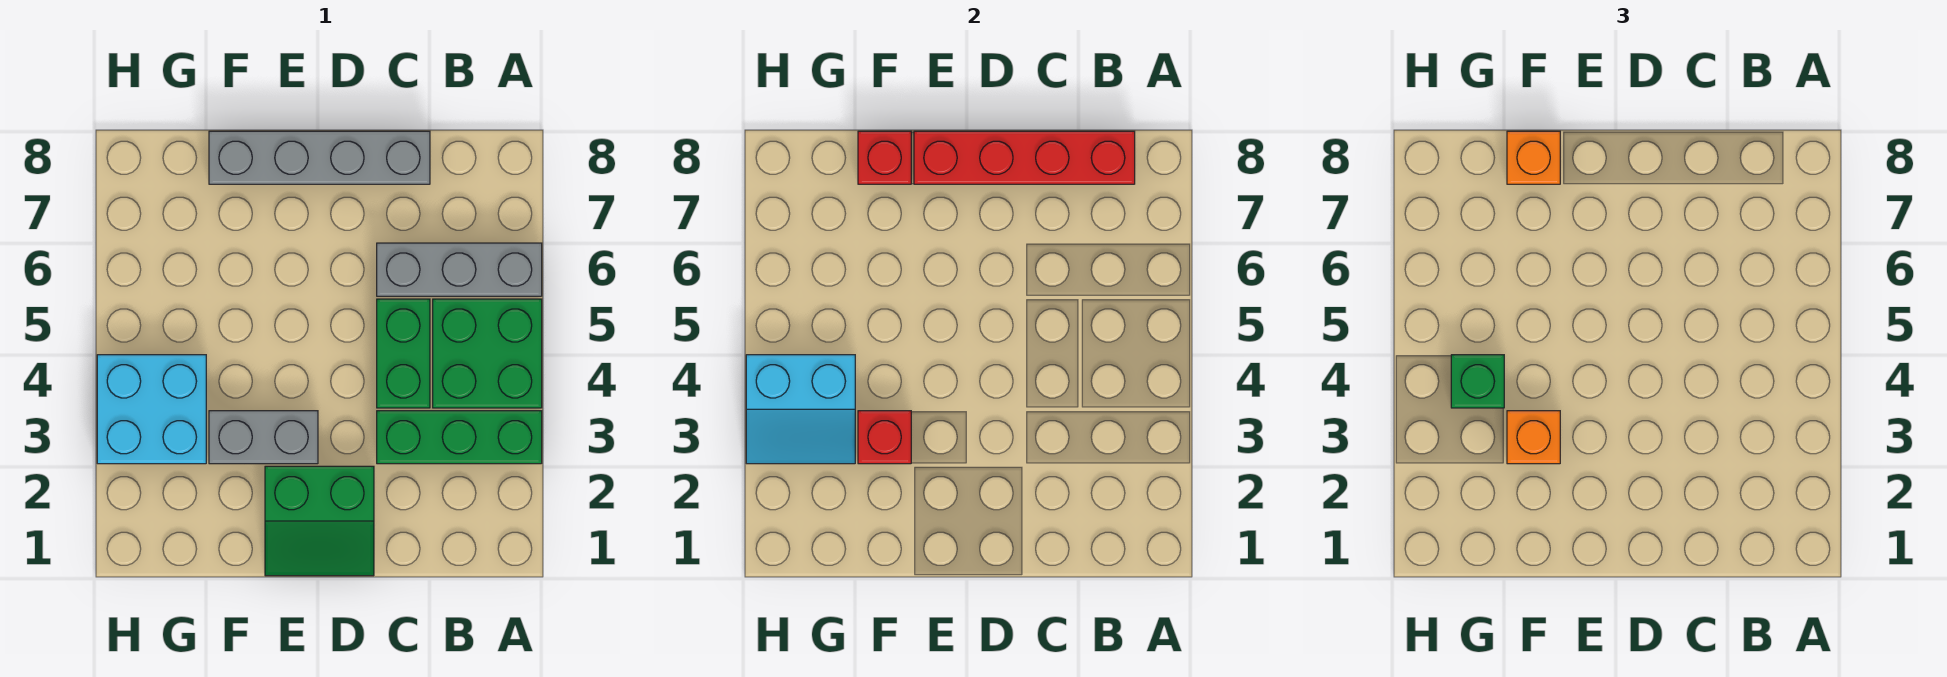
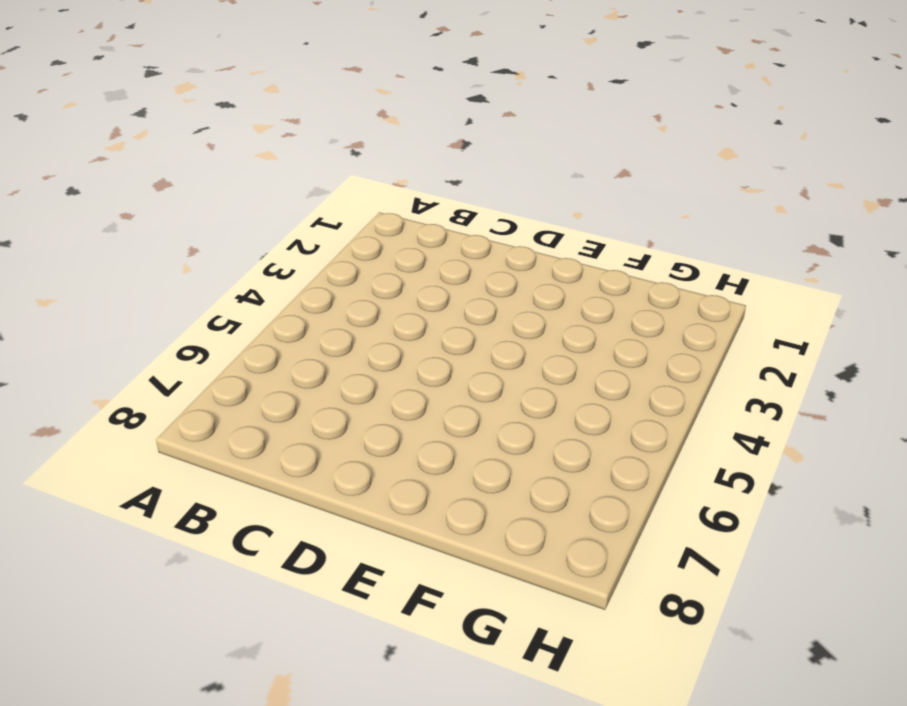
none -> green brick A3:C3 level 1
none -> green brick A4:B5 level 1
none -> grey brick A6:C6 level 1

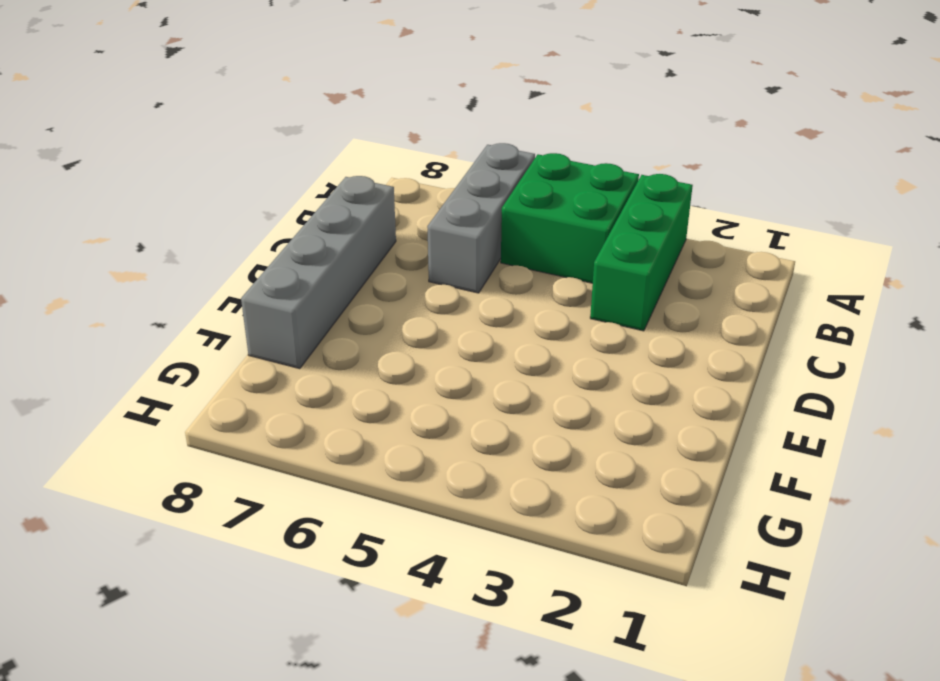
none -> green brick C4:C5 level 1
none -> green slope D1:E2 level 1 top 2
none -> grey brick E3:F3 level 1

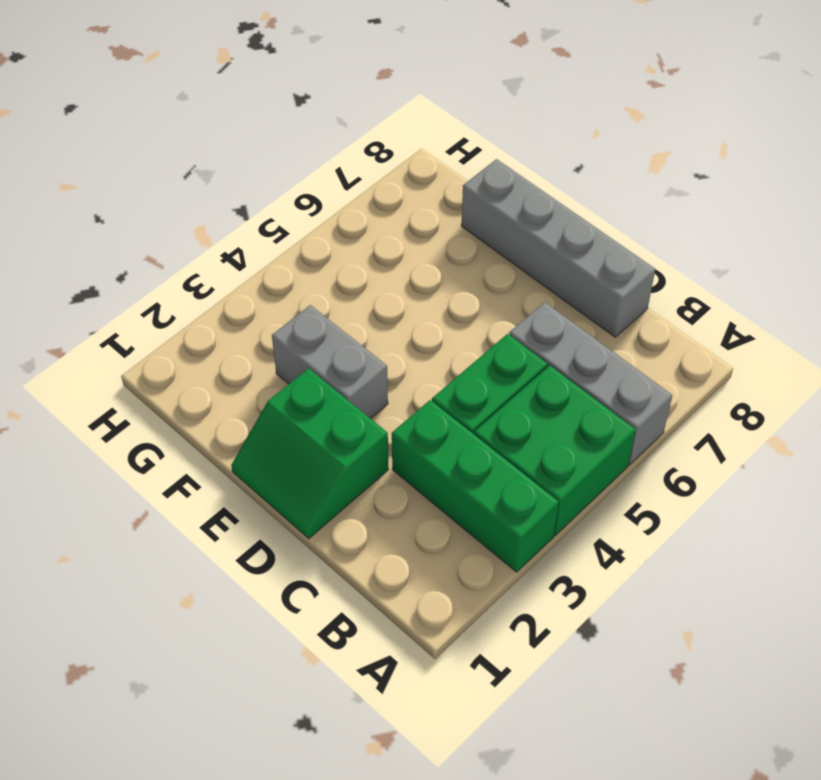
none -> cyan brick G3:H4 level 1
none -> red brick B8:E8 level 2
none -> red brick F3 level 2

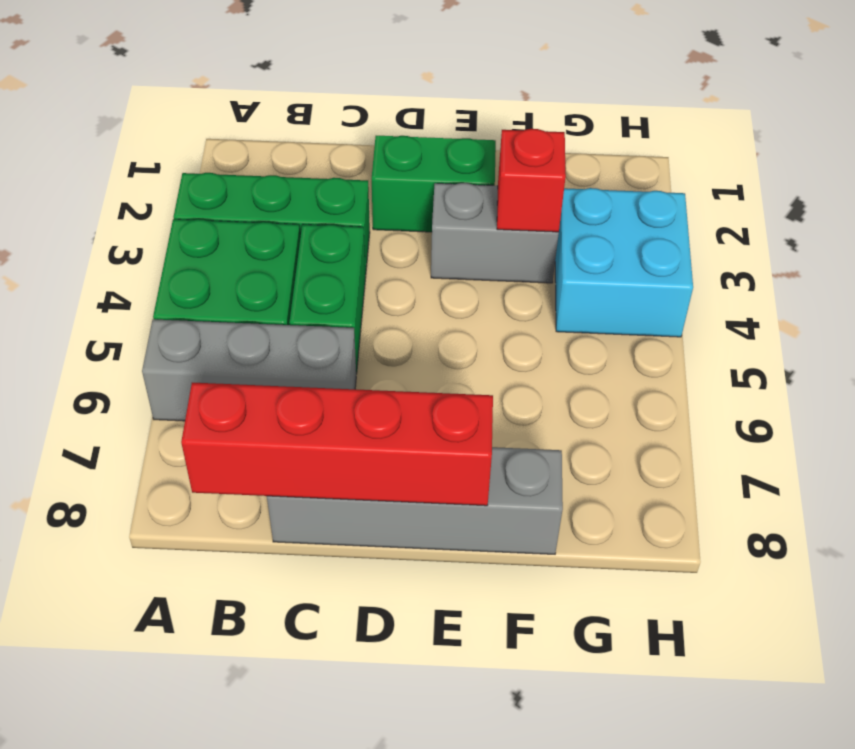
none -> red brick F8 level 2
none -> cyan slope G3:H4 level 2 top 4
none -> orange brick F3 level 3

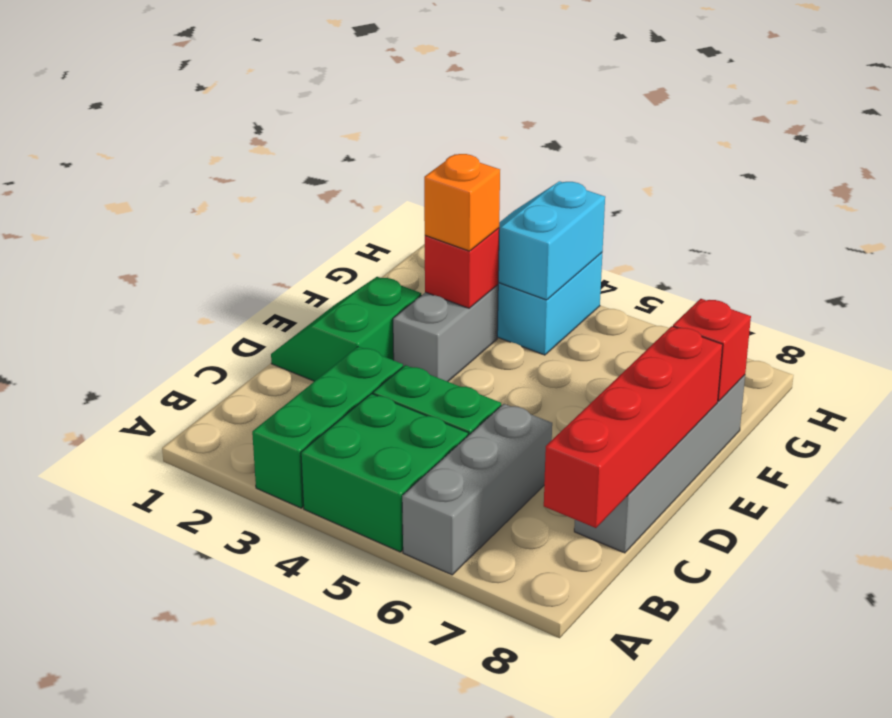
none -> orange brick F8 level 3
none -> green brick G4 level 3

